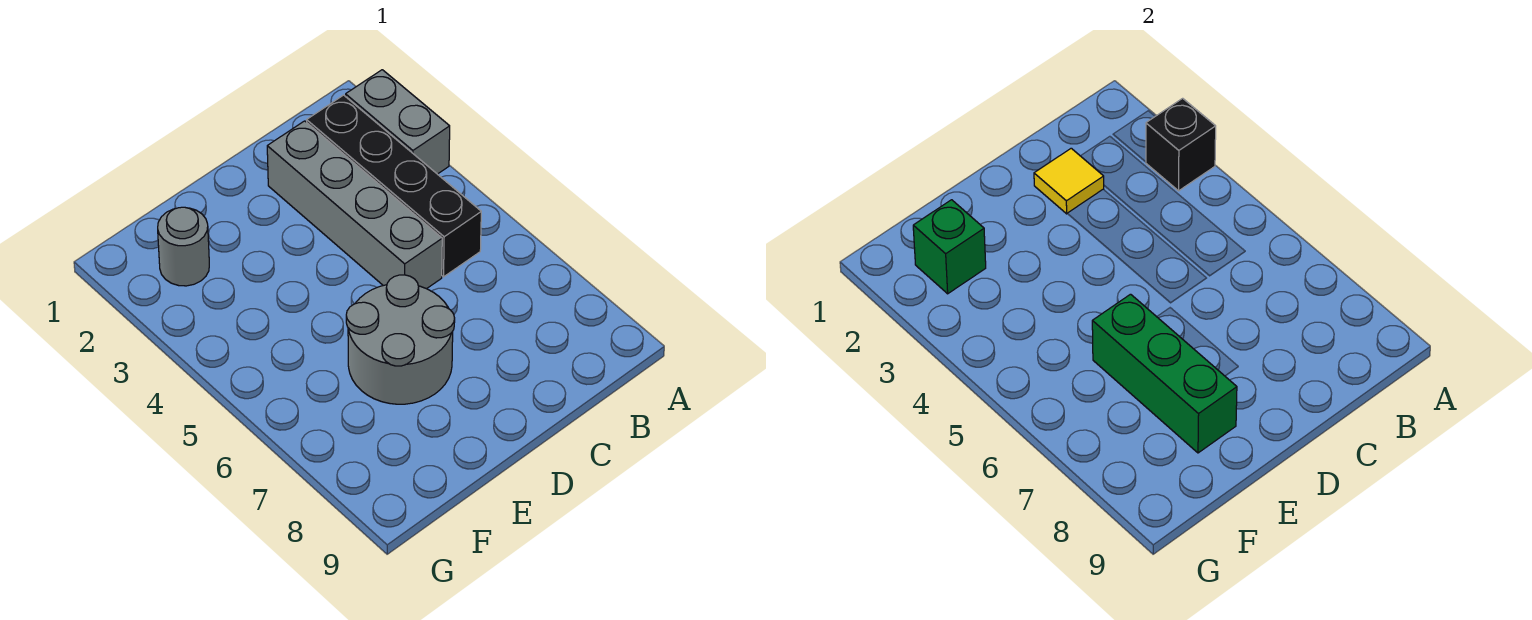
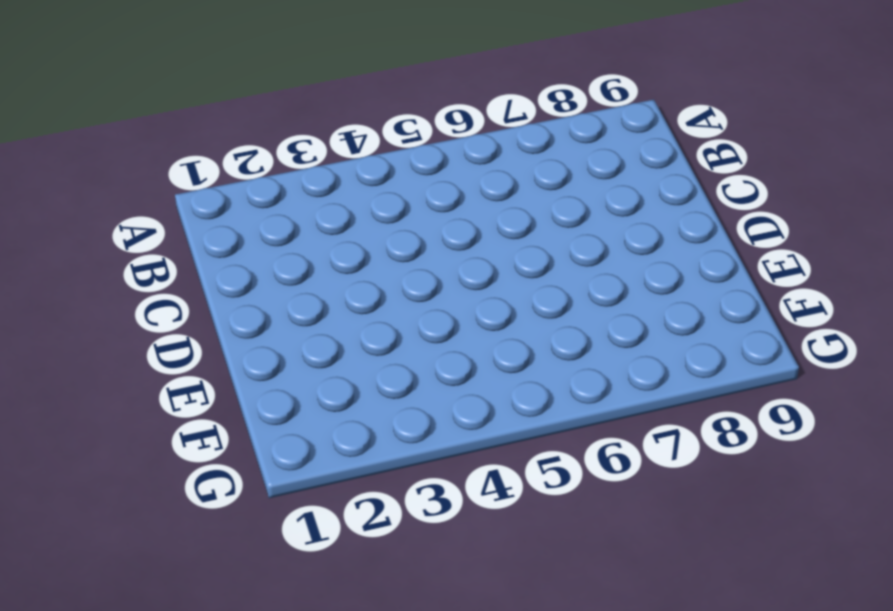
none -> grey brick A2:A3 level 1
none -> black brick B2:B5 level 1

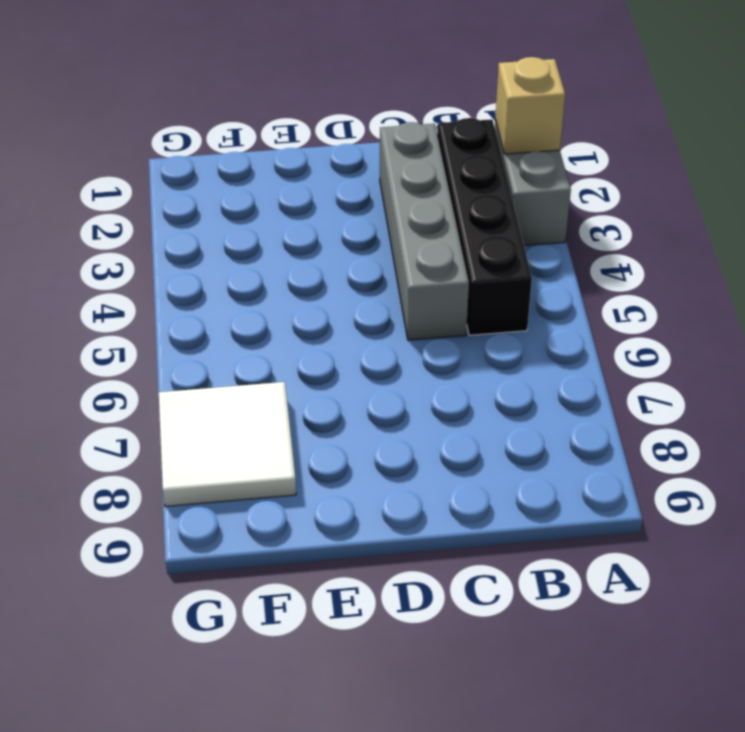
tan brick A2 level 2 -> none
white tile F7:G8 level 1 -> none
none -> grey round brick D6:E7 level 1
none -> grey round brick F2 level 1

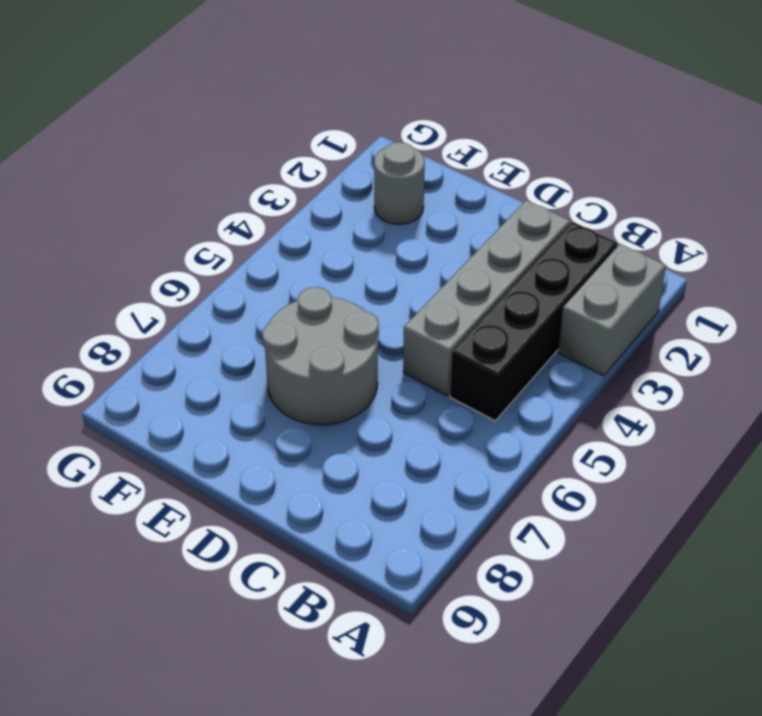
none -> black brick A3 level 2
none -> yellow tile C2 level 2

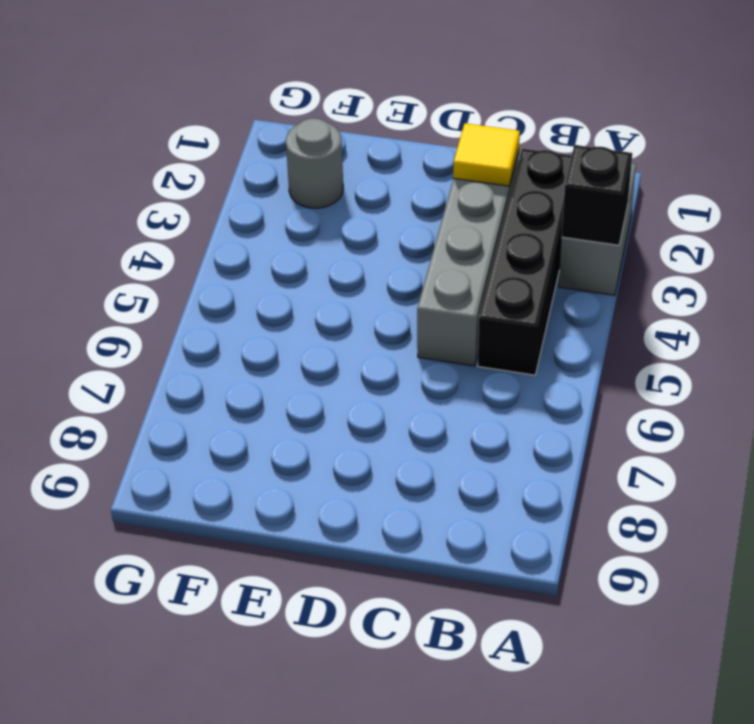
none -> grey round brick D6:E7 level 1
none -> green brick E6:E8 level 2

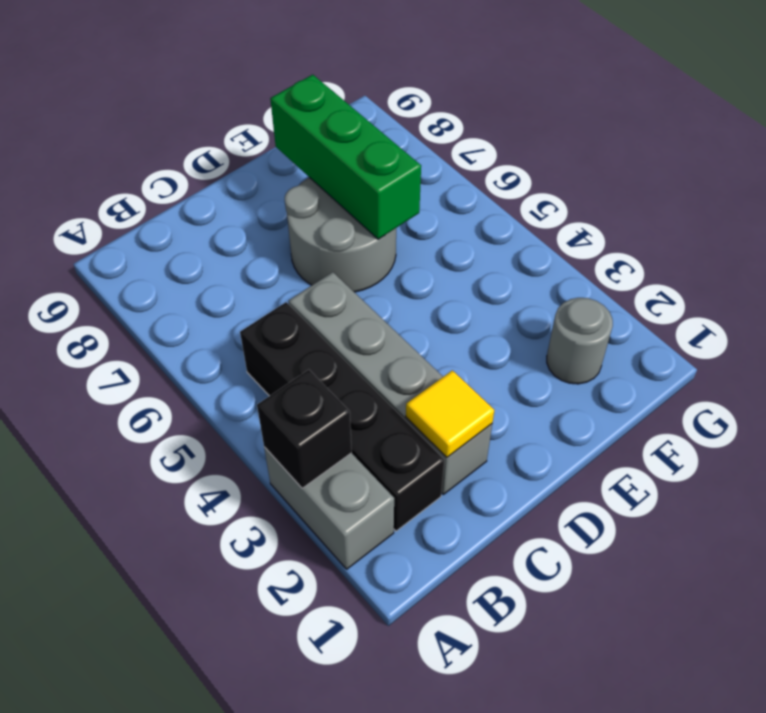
none -> green brick F2 level 2

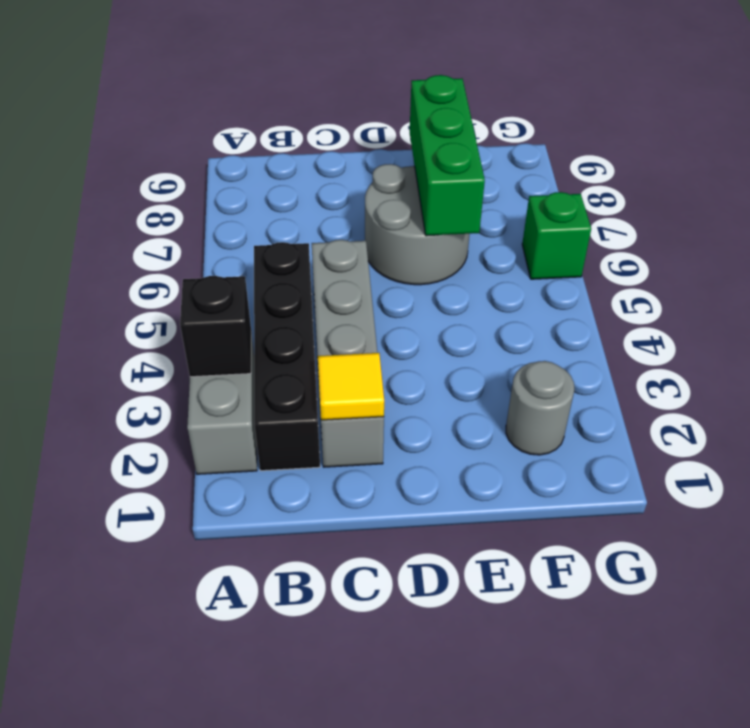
green brick G6 level 1 -> green brick F2 level 2

